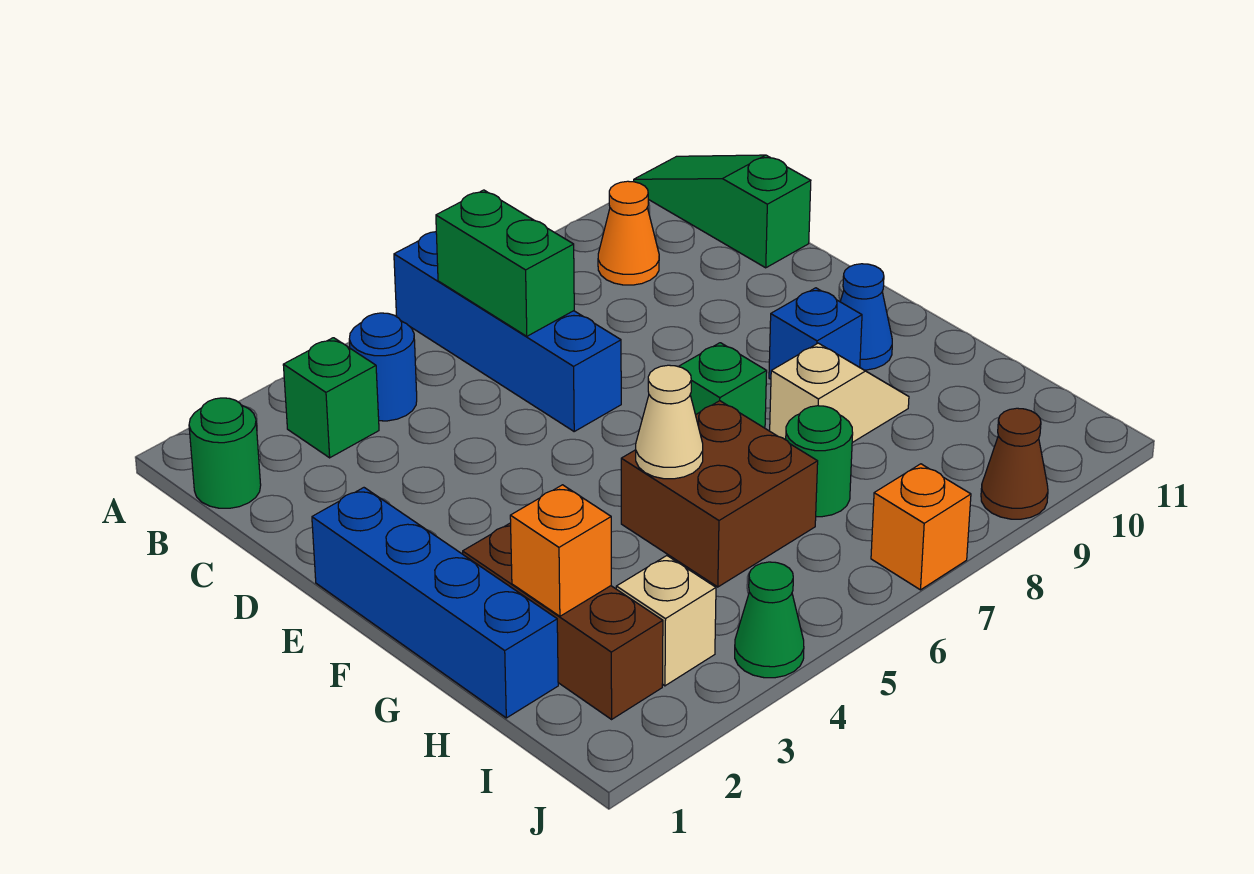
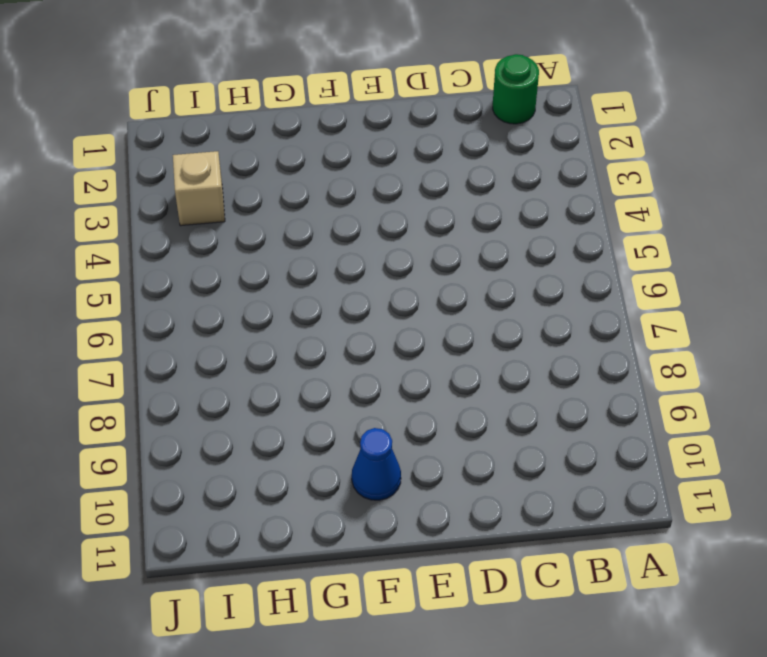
none -> blue brick A6:D6 level 1
none -> green slope A11:C11 level 1 top C
none -> green brick B3 level 1

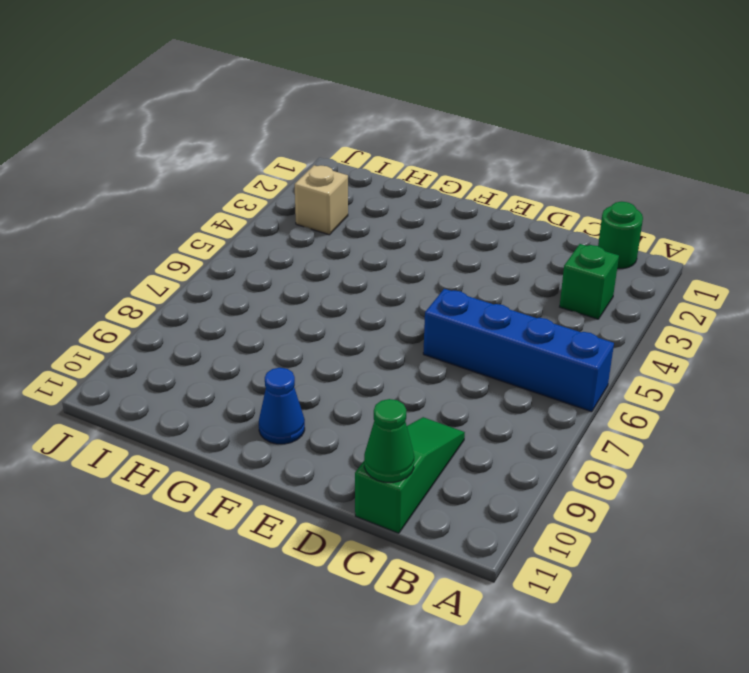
green slope C9:C11 level 1 top 11 -> green slope A11:C11 level 1 top C
green cone C11 level 2 -> green cone J4 level 1
none -> blue round brick B4 level 1
none -> orange cone B9 level 1
none -> blue brick E1:H1 level 1

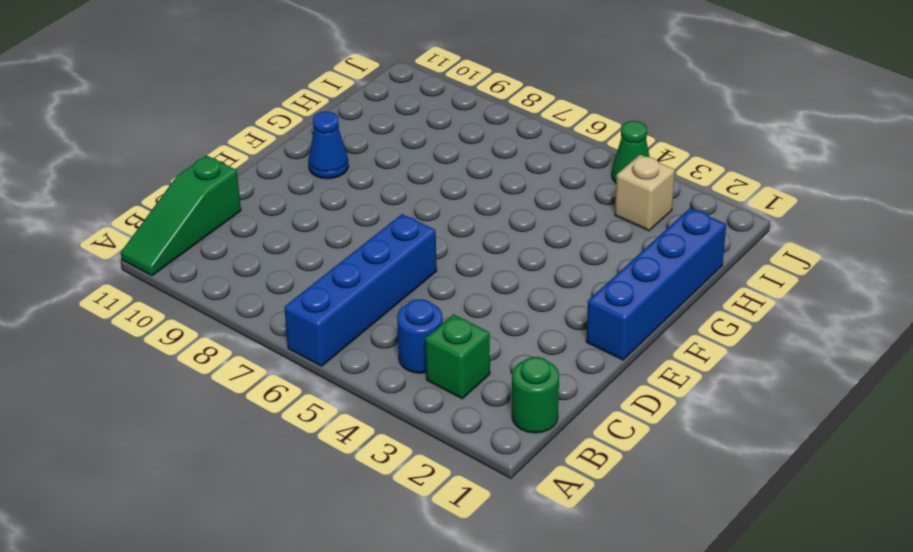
none -> orange cone B9 level 1
none -> green brick F7 level 1
none -> blue brick F9 level 1

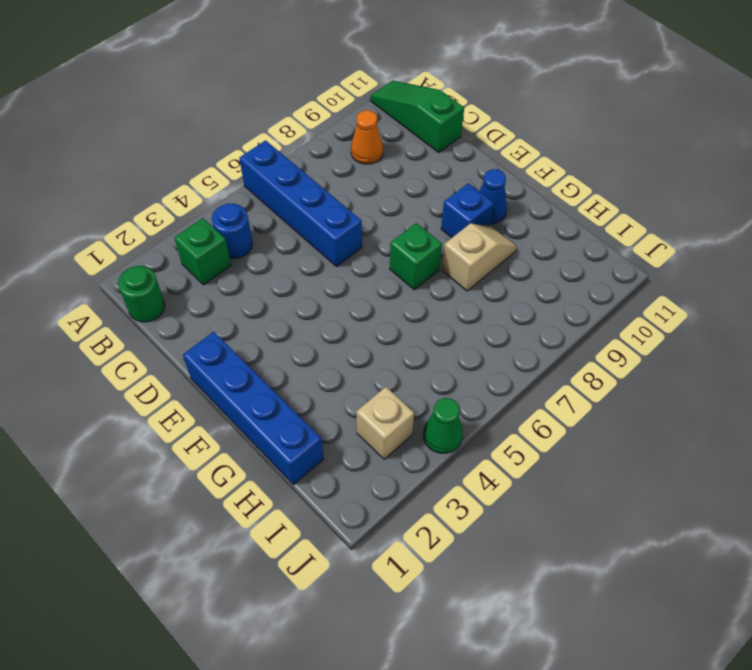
none -> brown brick G2:I2 level 1
none -> brown brick G5:H6 level 1
none -> green round brick H7 level 1

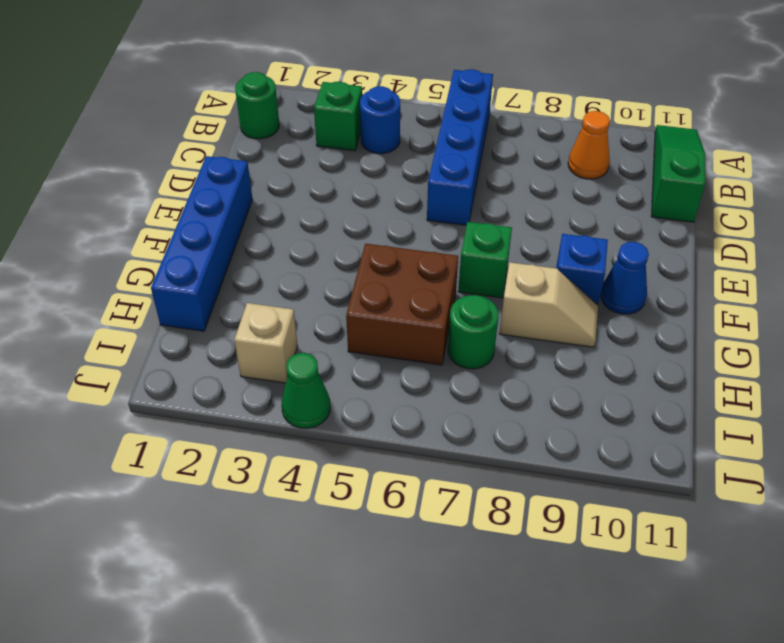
none -> brown brick G2:I2 level 1
none -> orange brick J7 level 1
none -> brown cone J9 level 1

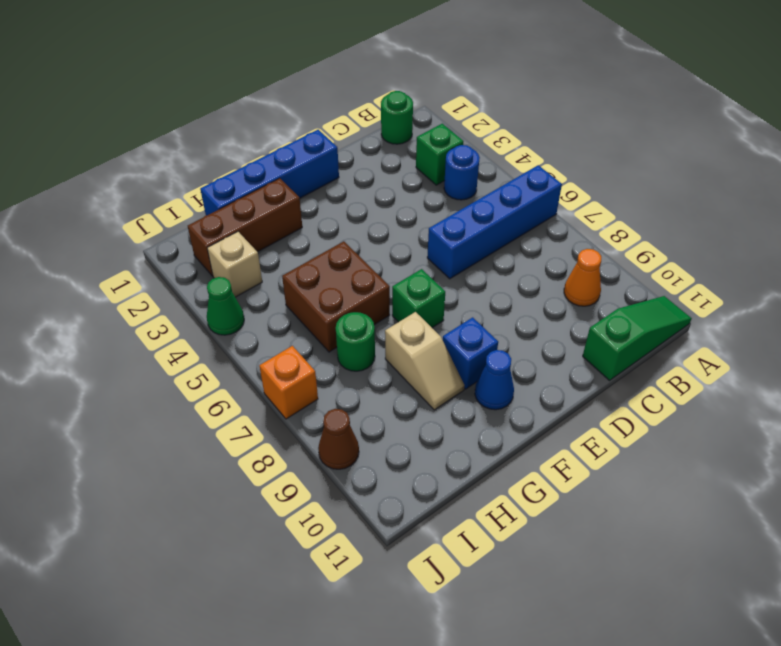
none -> green brick B6:C6 level 2
none -> tan cone G5 level 2
none -> orange brick H2 level 2

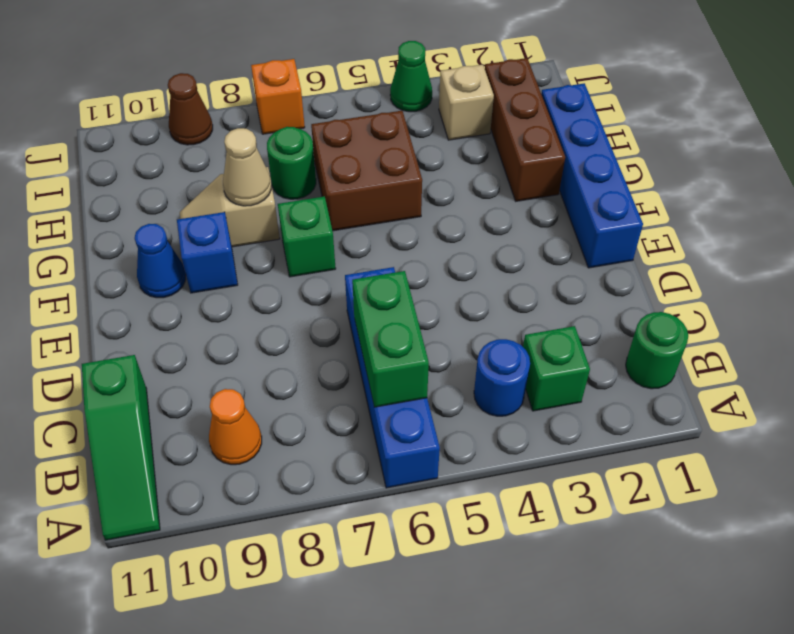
tan cone G8 level 2 -> tan cone G5 level 2
none -> orange brick H2 level 2

